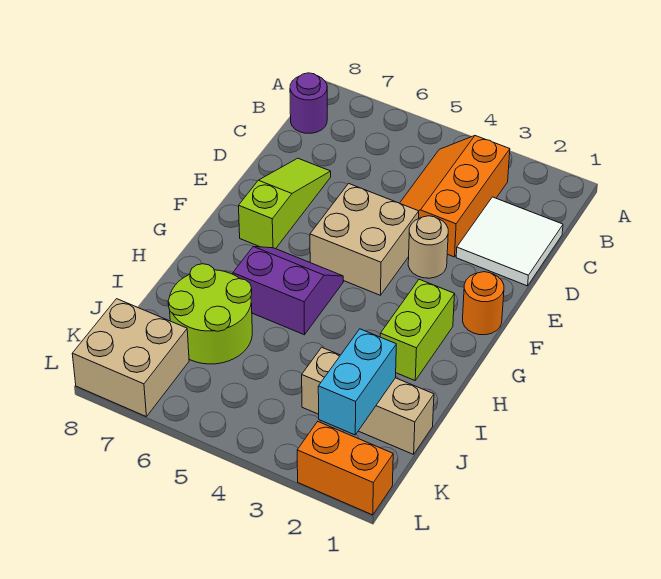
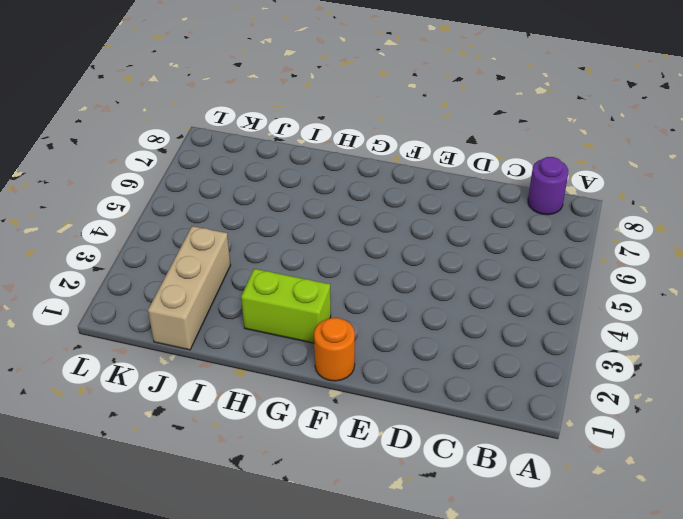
none -> orange slope B3:D4 level 1 top 3
none -> white tile C1:D2 level 1
none -> lime slope D7:F7 level 1 top F

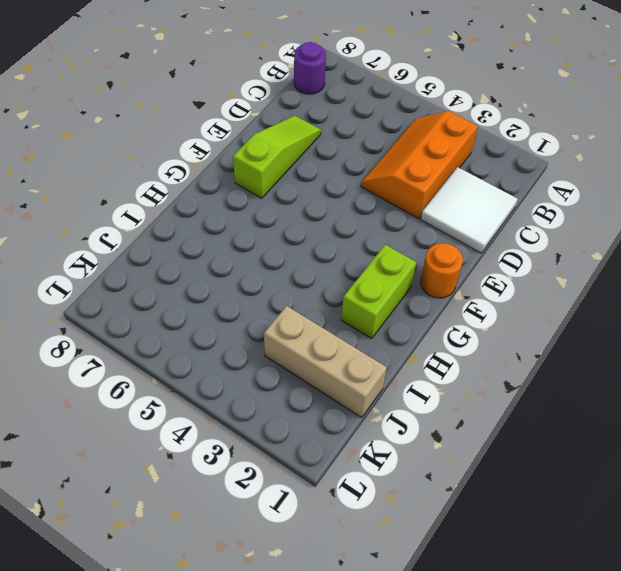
none -> tan round brick E3 level 1
none -> tan brick E4:F5 level 1
none -> purple slope G5:H6 level 1 top H

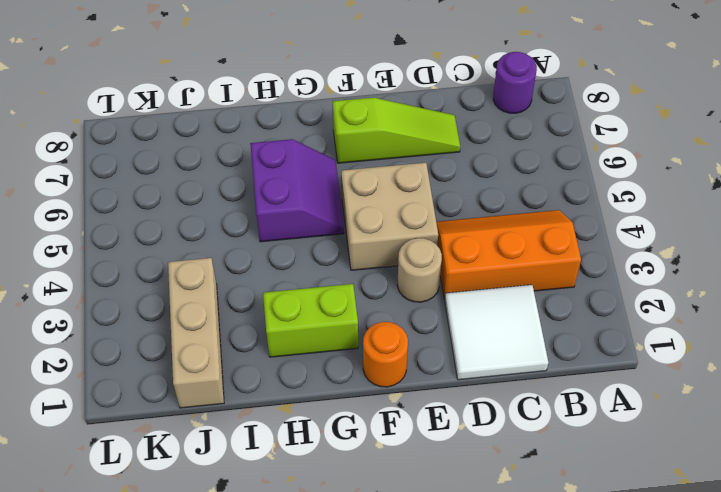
none -> lime round brick I6:J7 level 1
none -> tan brick K7:L8 level 1
none -> orange brick L1:L2 level 1

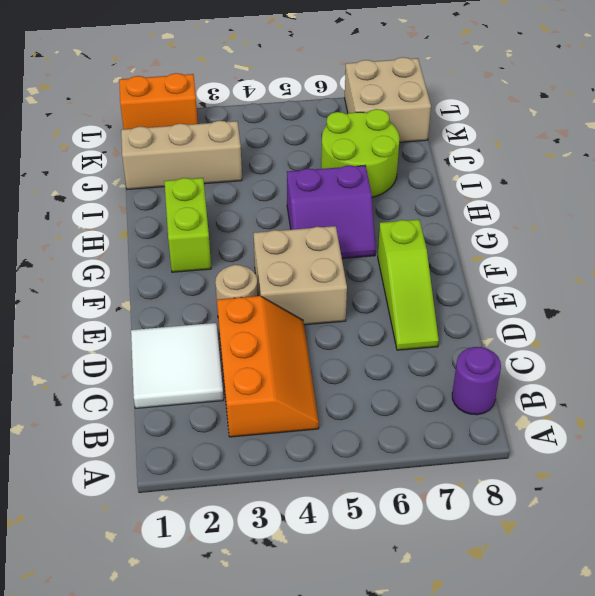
none -> orange round brick F1 level 1
none -> cyan brick J2:K2 level 2

